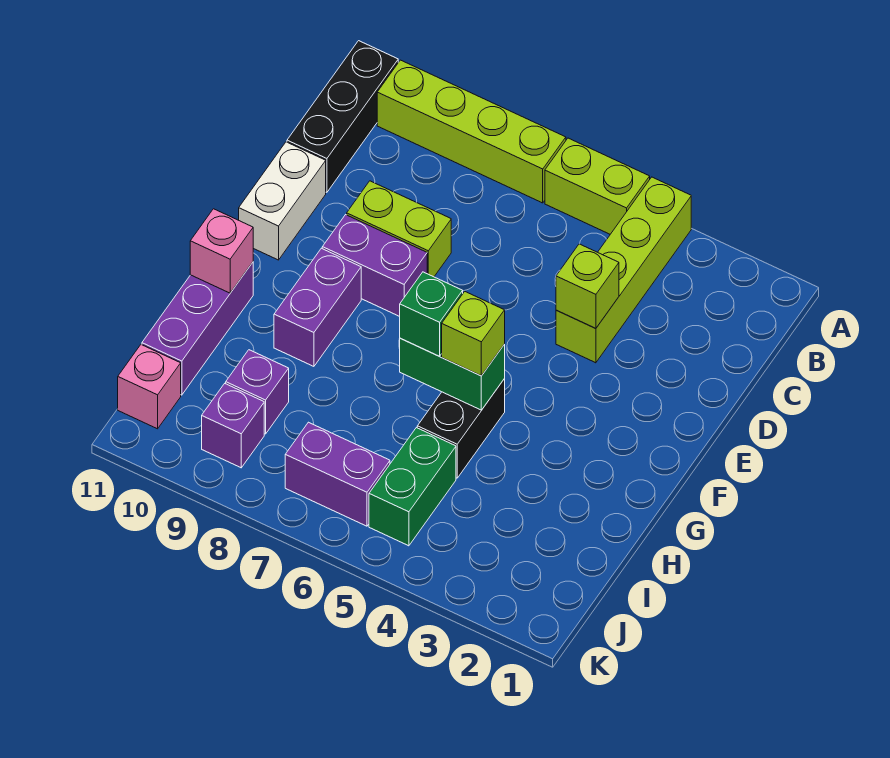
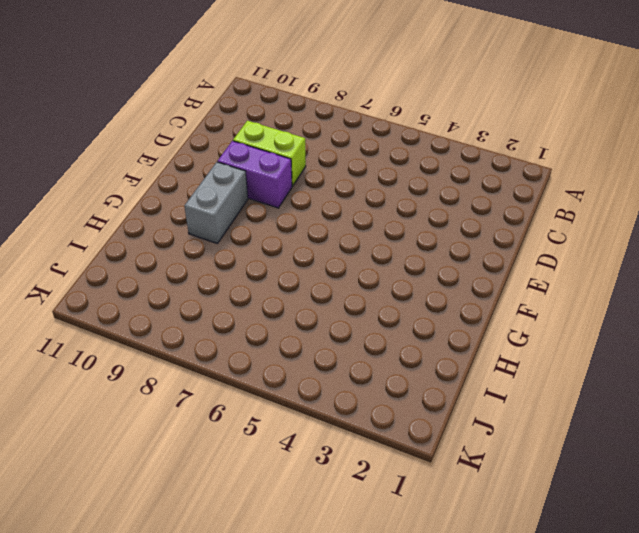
grey brick F9:G9 level 1 -> purple brick F9:G9 level 1
none -> lime brick A4:D4 level 1
none -> lime brick A5:A6 level 1
none -> lime brick A7:A10 level 1

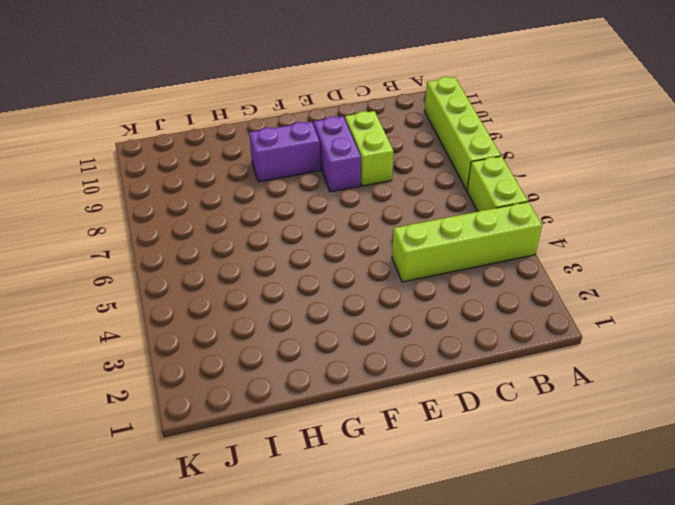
none -> black brick A11:C11 level 1
none -> white brick D11:E11 level 1
none -> black brick G5:H5 level 1

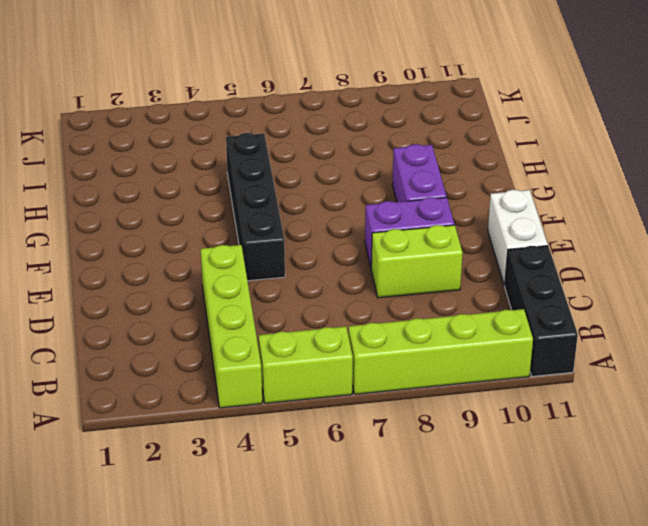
black brick E5:H5 level 1 -> black brick G5:H5 level 1
none -> purple brick G11:I11 level 1
none -> green brick I5:J5 level 1
none -> purple brick I9 level 1

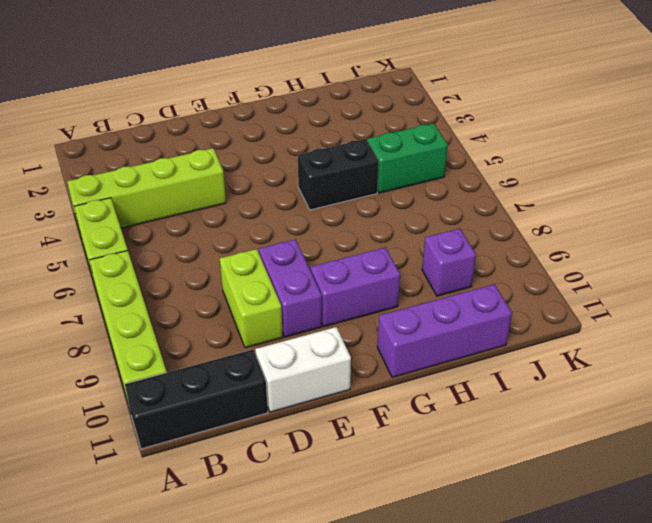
none -> purple brick J6:J7 level 1
none -> purple brick J9 level 1
none -> pink brick J11 level 1

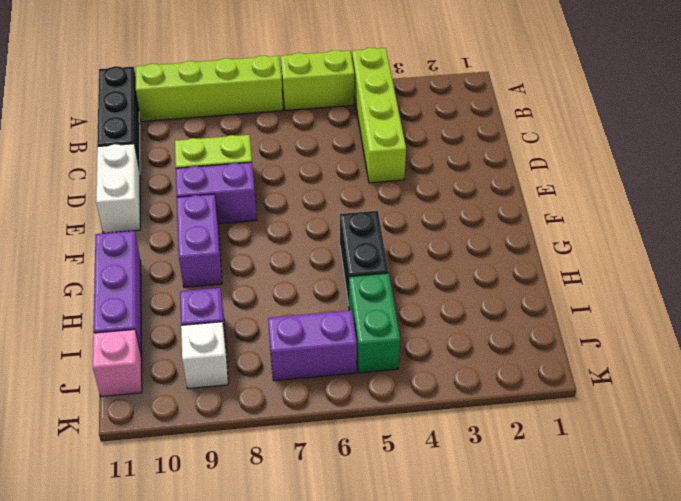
white brick J9 level 1 -> purple brick J9 level 1
none -> lime brick D4 level 2
none -> green brick G5:G6 level 2
none -> pink brick G11 level 2

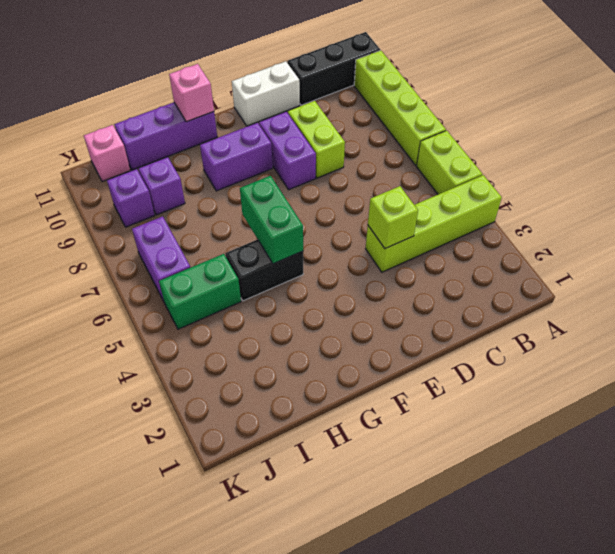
none -> lime brick G5 level 3
none -> green brick G6 level 3

